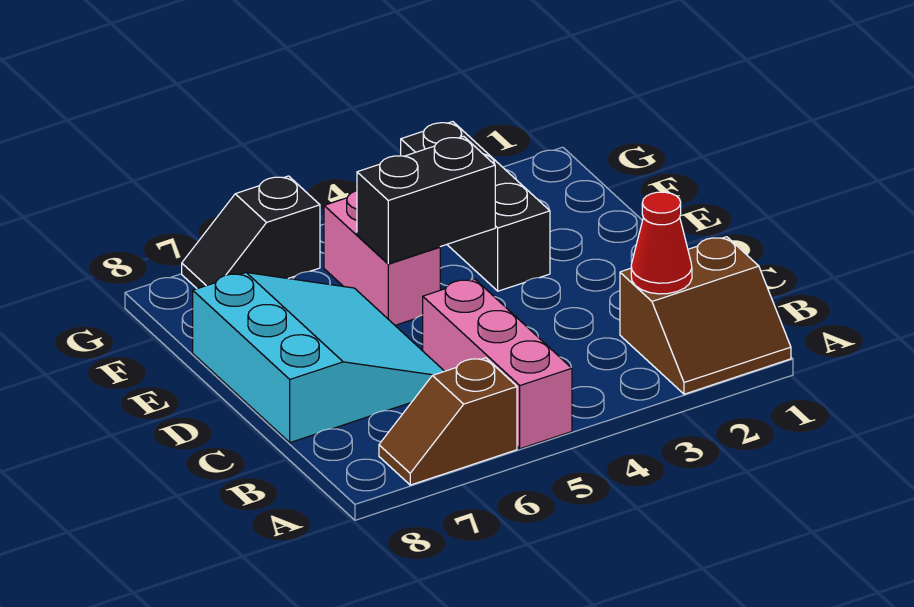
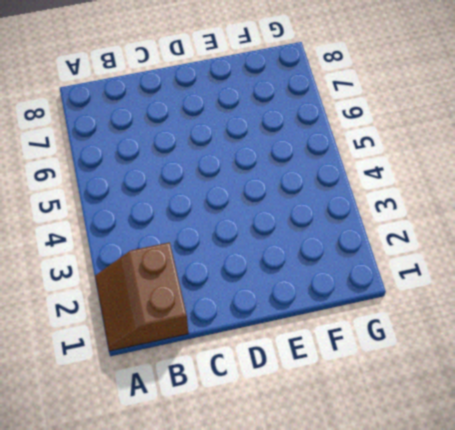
none -> pink brick A5:C5 level 1
none -> brown slope A6:A7 level 1 top 6

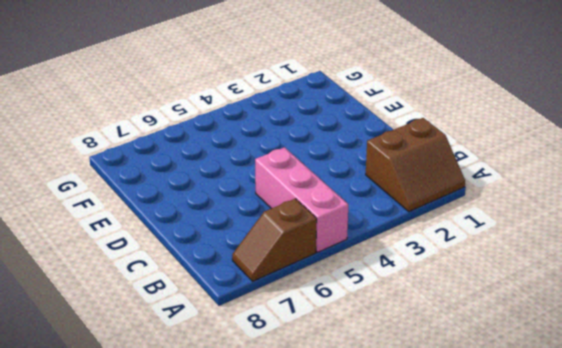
none -> cyan slope C6:E8 level 1 top 8
none -> black brick E3:G3 level 1

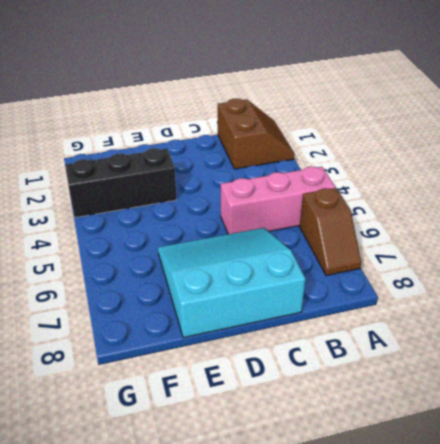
none -> pink brick E5:F5 level 1
none -> black slope G6:G7 level 1 top 6

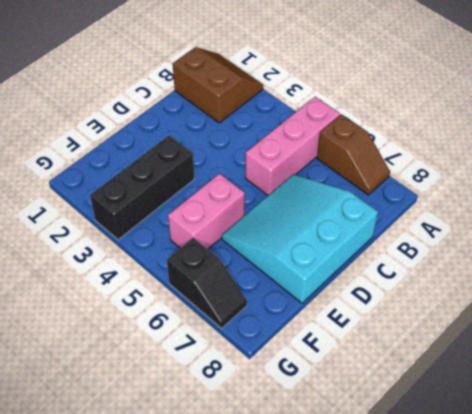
none -> red cone B2 level 2
none -> black brick E4:E5 level 2

